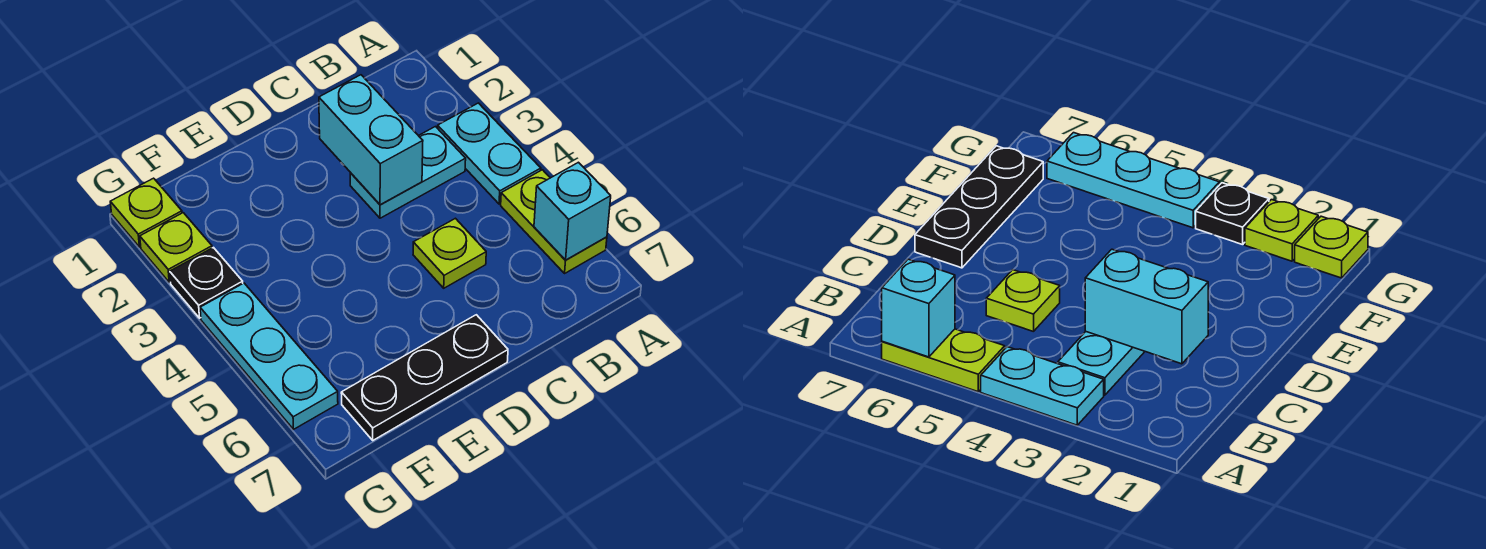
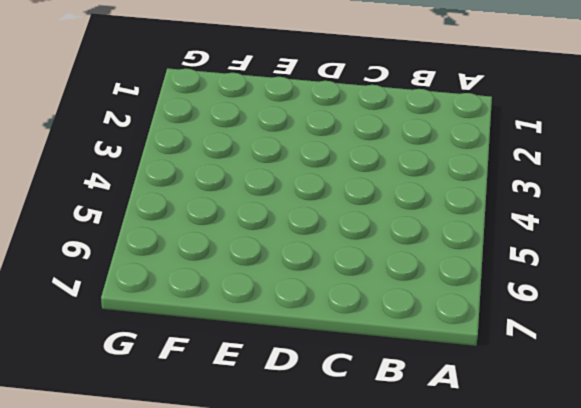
none -> cyan plate A3:A4 level 1
none -> lime plate A5:A6 level 1

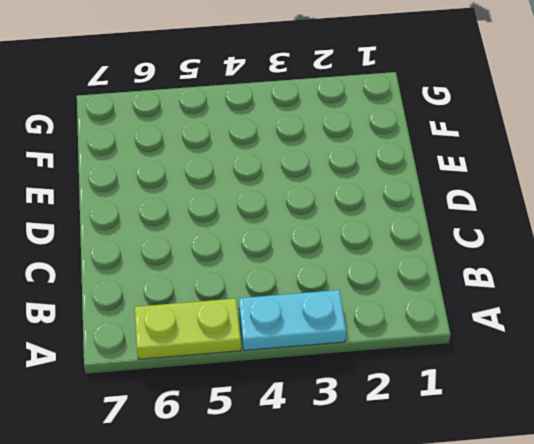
none -> cyan plate B3:C3 level 1
none -> lime plate C5 level 1

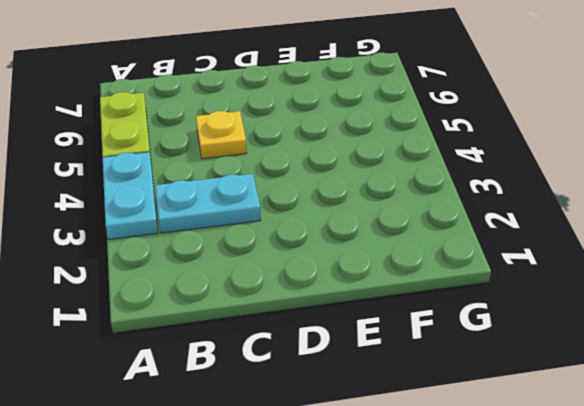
yellow plate C5 level 1 -> lime plate C5 level 1
none -> black plate D7:F7 level 1
none -> lime plate G1 level 1

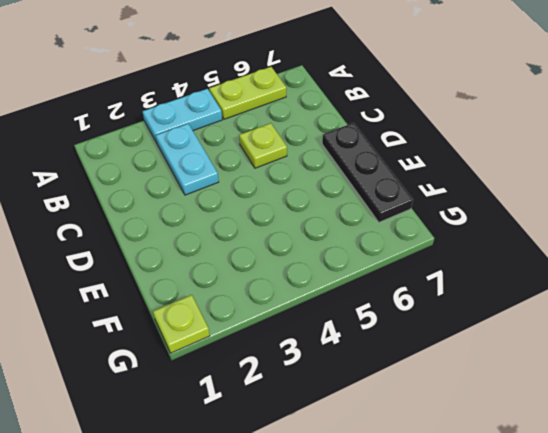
none -> lime plate G2 level 1
none -> black plate G3 level 1

